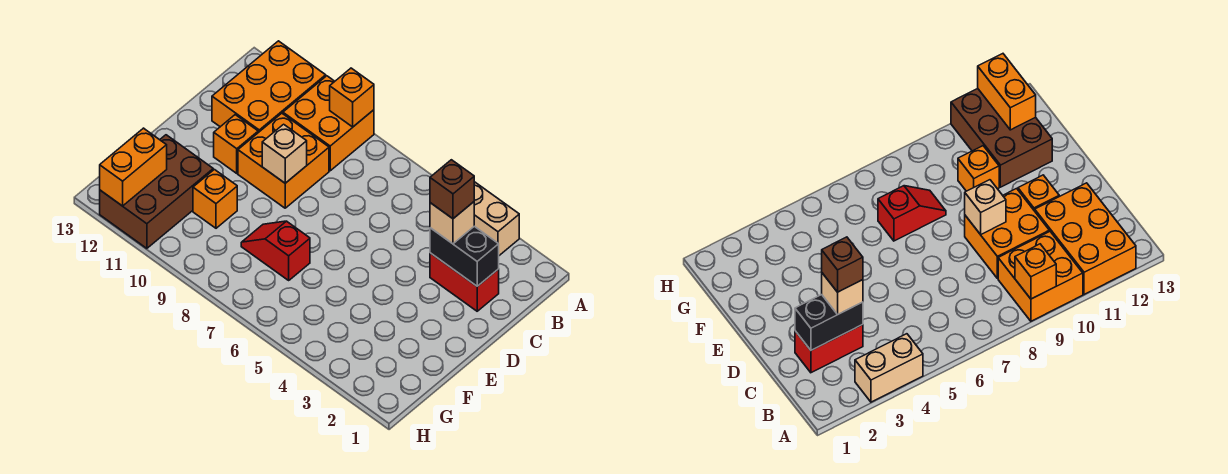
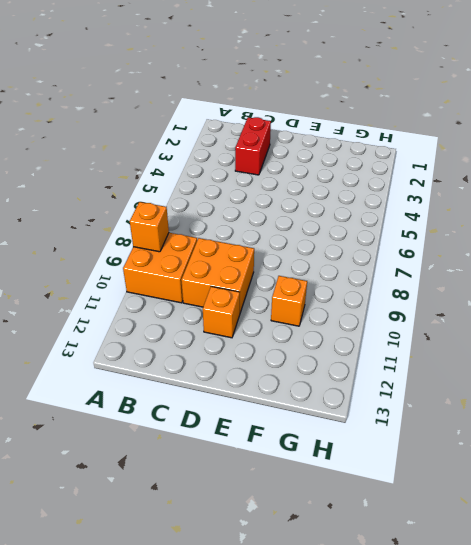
none -> tan brick A3:A4 level 1
none -> orange brick A11:C12 level 1
none -> red slope F7:F8 level 1 top 7

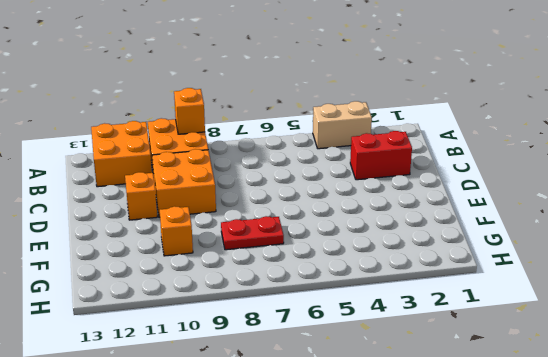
orange brick A11:B12 level 1 -> orange brick A11:C12 level 1
red plate F7:F8 level 1 -> red slope F7:F8 level 1 top 7
none -> brown brick F11:H12 level 1
none -> black brick C2:C3 level 2
none -> tan brick D9 level 2

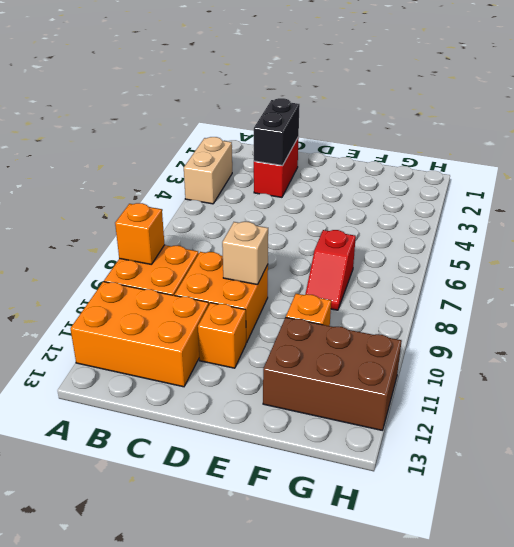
none -> orange brick G12:H12 level 2
none -> tan brick C3 level 3
none -> brown brick C3 level 4

